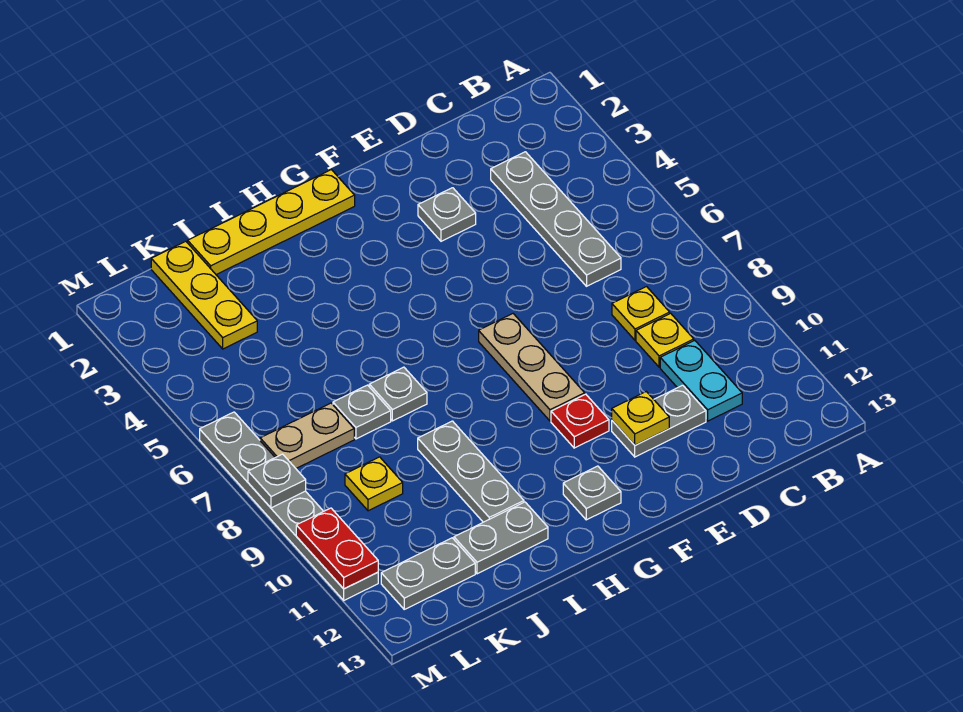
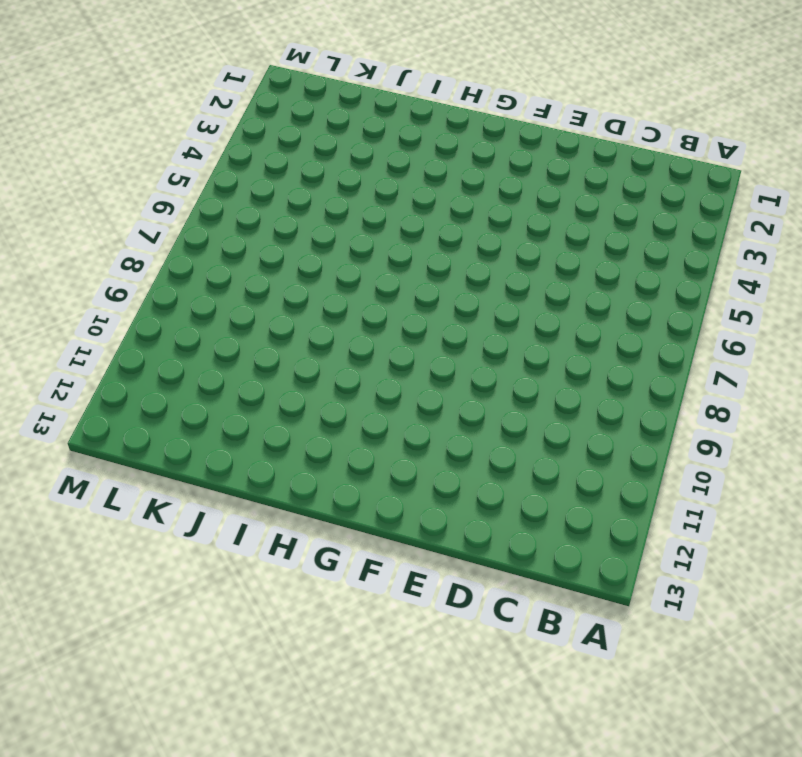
none -> grey plate C3:C6 level 1
none -> yellow plate C8 level 1
none -> yellow plate C9 level 1

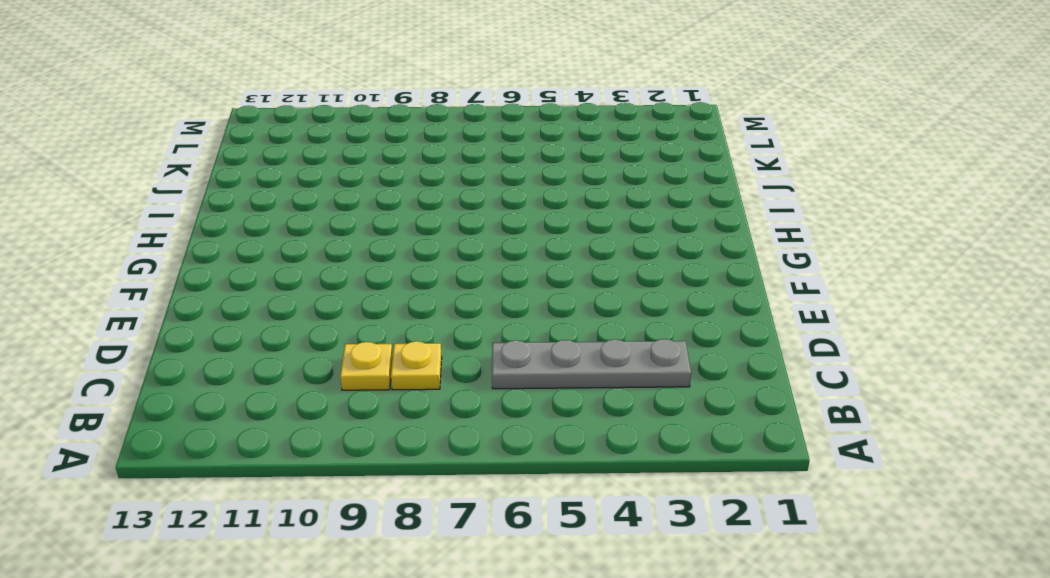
none -> cyan plate C10:C11 level 1
none -> grey plate D11:E11 level 1
none -> grey plate E3 level 1

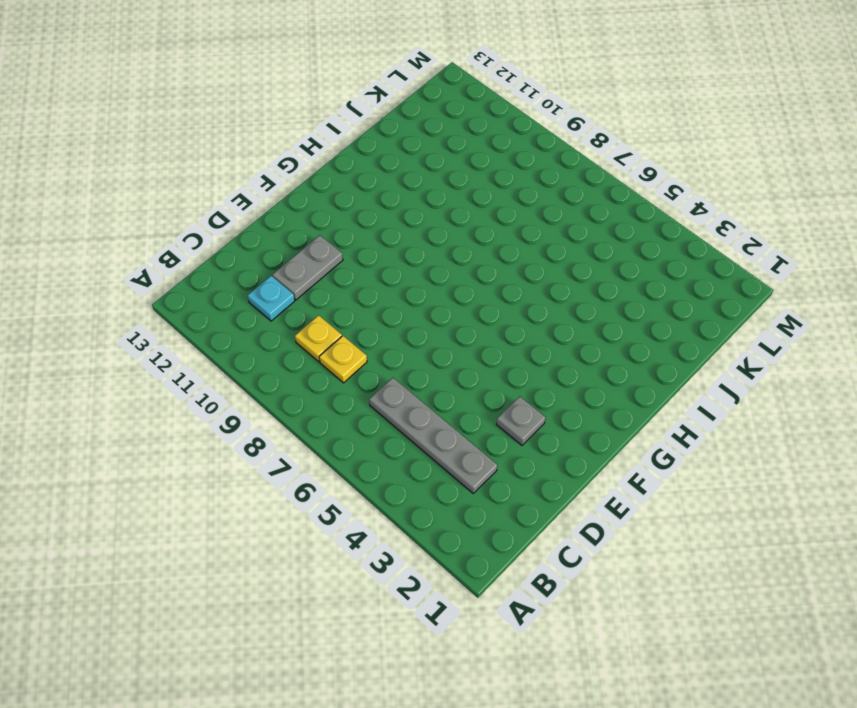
cyan plate C11 level 1 -> cyan plate C10:C11 level 1
none -> tan plate F7:F9 level 1
none -> red plate F10 level 1
none -> yellow plate G1:J1 level 1

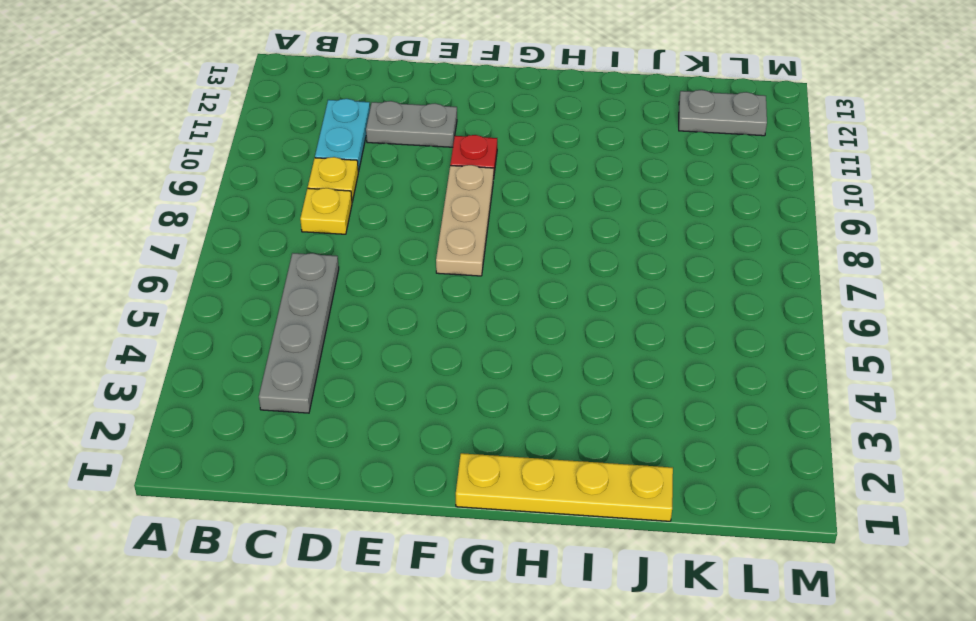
none -> grey plate E3 level 1
none -> grey plate G12 level 1
none -> grey plate I7 level 1

